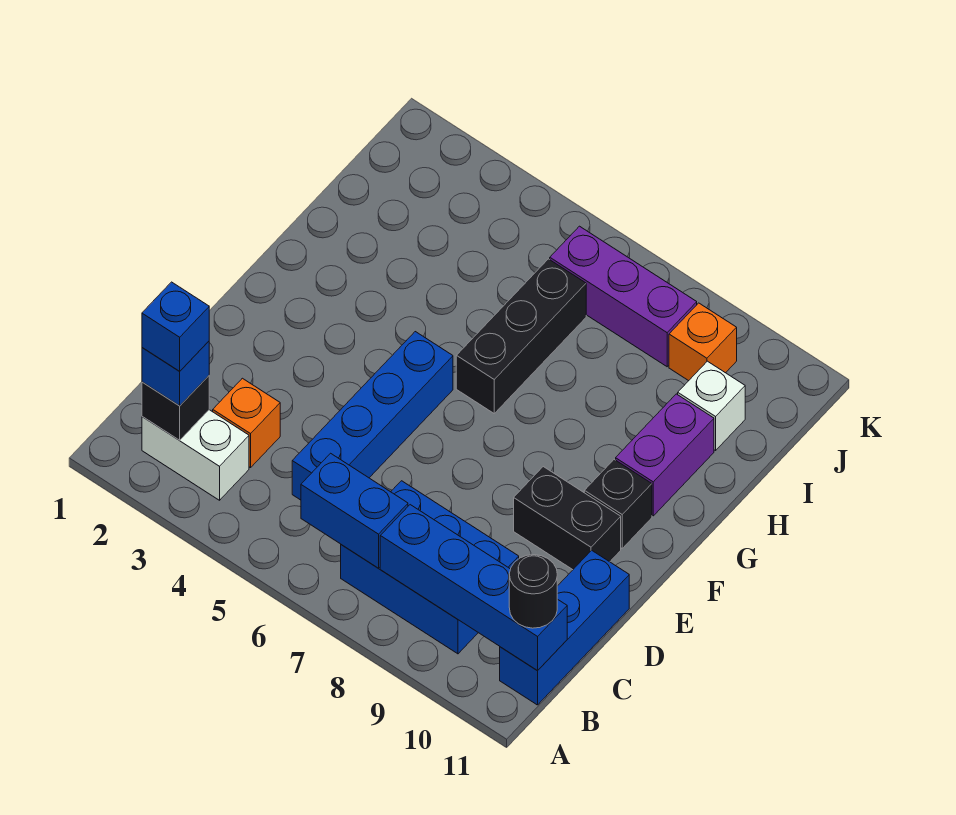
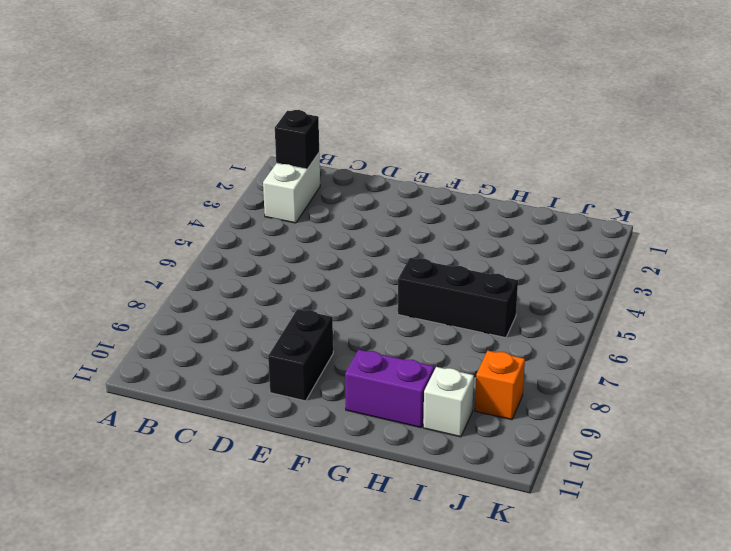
none -> blue brick B7:C9 level 1
none -> blue brick B11:D11 level 1
none -> orange brick C3 level 1

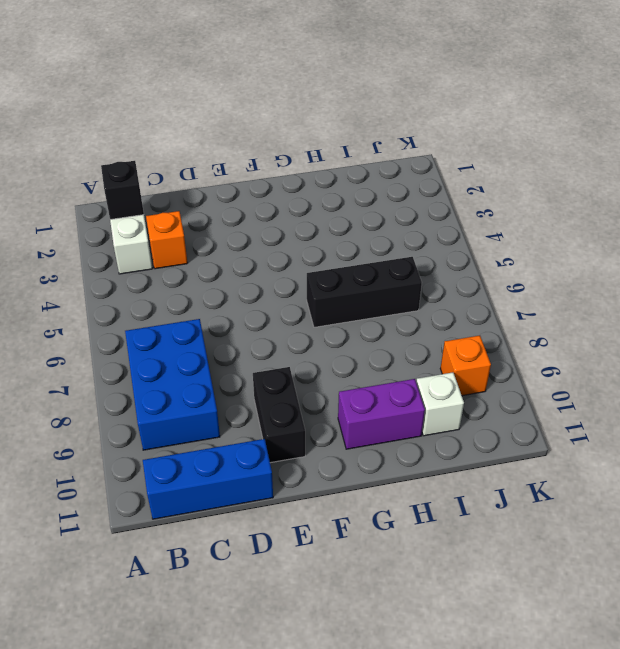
none -> blue brick C5:F5 level 1
none -> black brick F10 level 1
none -> purple brick J6:J8 level 1

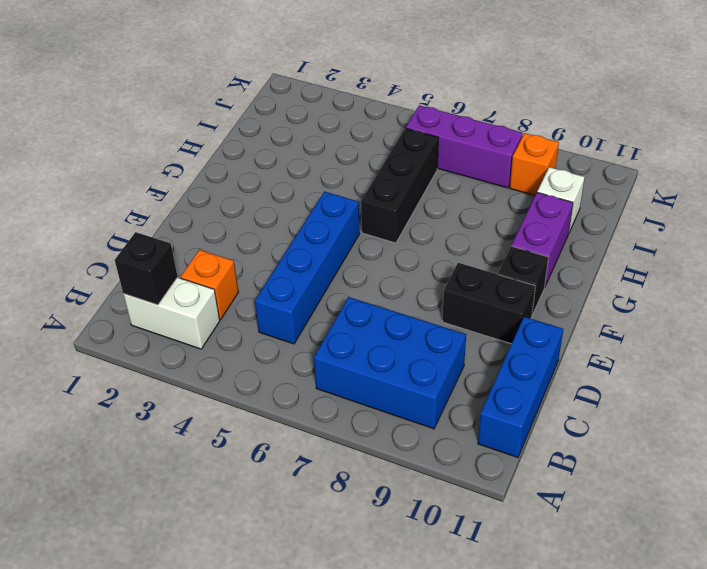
none -> blue brick B6:B7 level 2
none -> blue brick B8:B11 level 2
none -> blue brick B2 level 3

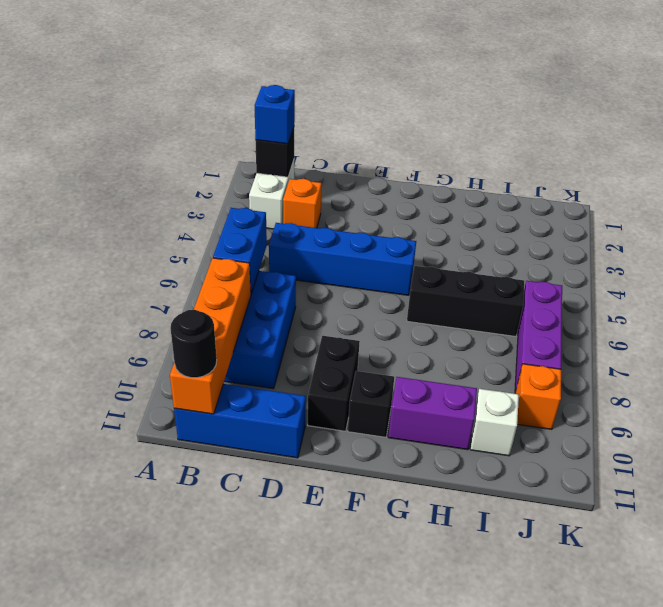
orange brick B8:B11 level 2 -> blue brick B8:B11 level 2
none -> blue brick B2 level 4

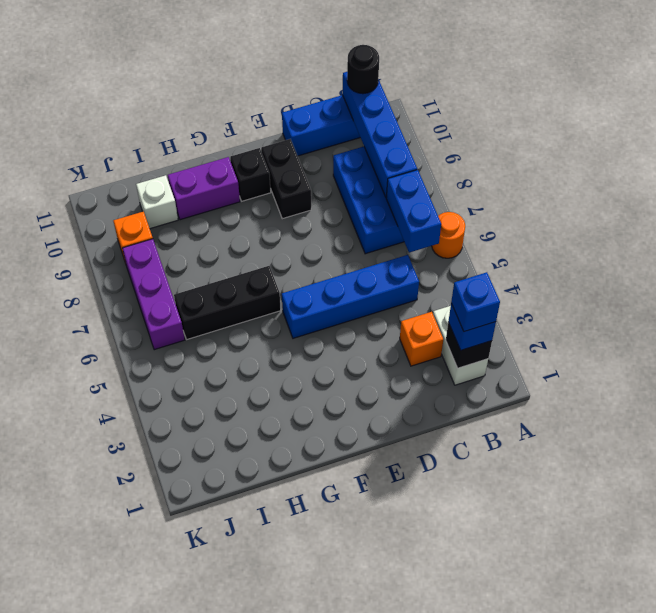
orange round brick A6 level 1 -> none

